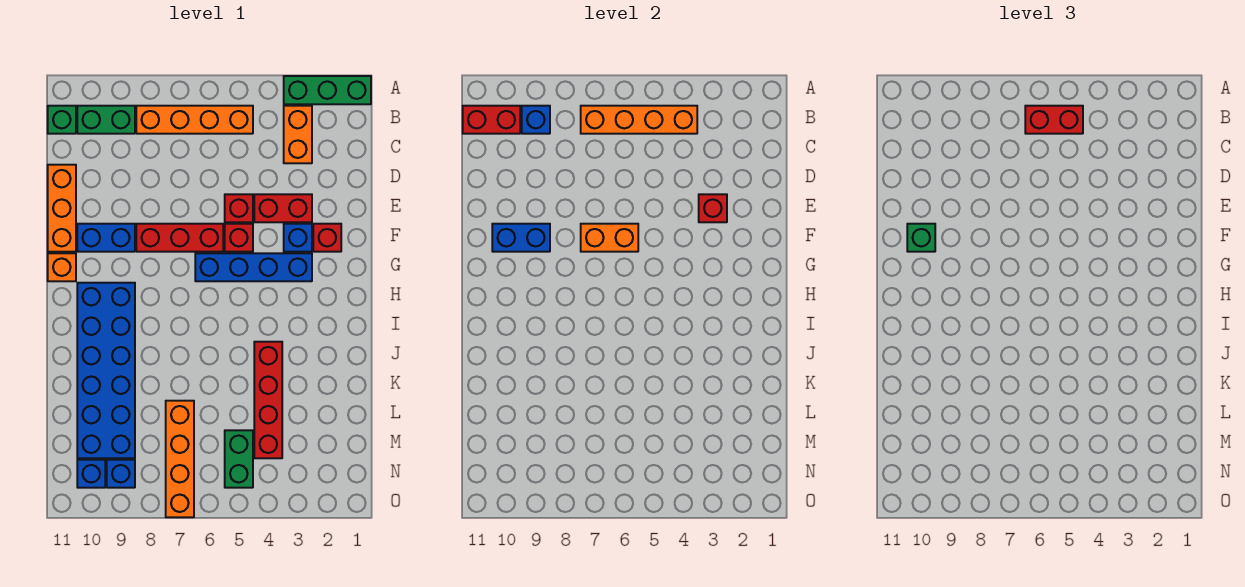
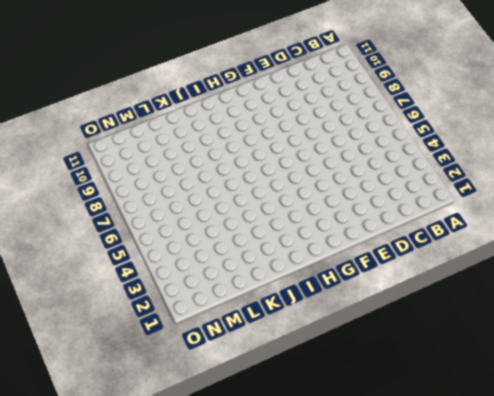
none -> green brick A1:A3 level 1
none -> orange brick B3:C3 level 1
none -> orange brick B5:B8 level 1

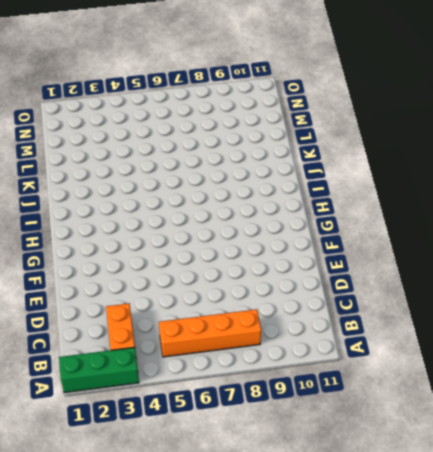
none -> green brick B9:B10 level 1
none -> green brick B11 level 1
none -> orange brick D11:F11 level 1

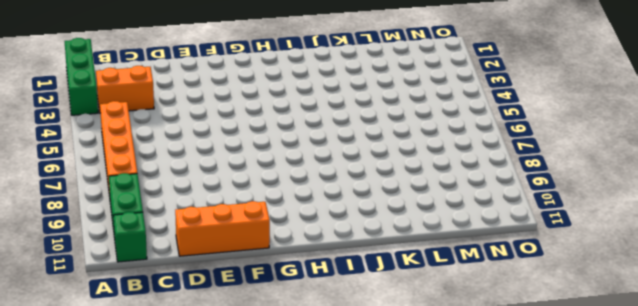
none -> red brick E3:E4 level 1
none -> red brick E5 level 1
none -> red brick F2 level 1

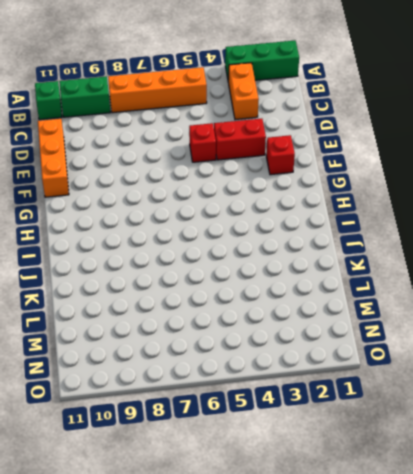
none -> blue brick F3 level 1
none -> red brick F5 level 1
none -> red brick F6:F8 level 1

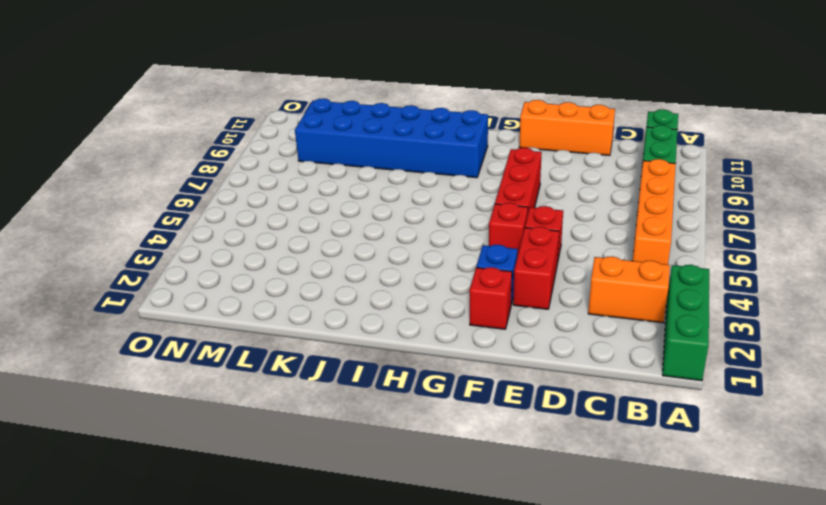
none -> blue brick F9:F10 level 1
none -> blue brick G3:G6 level 1
none -> orange brick G11 level 1

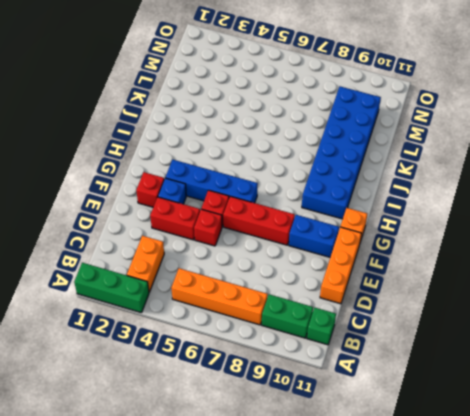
none -> red brick J4:M4 level 1
none -> orange brick L7:O7 level 1
none -> green brick M5:N5 level 1

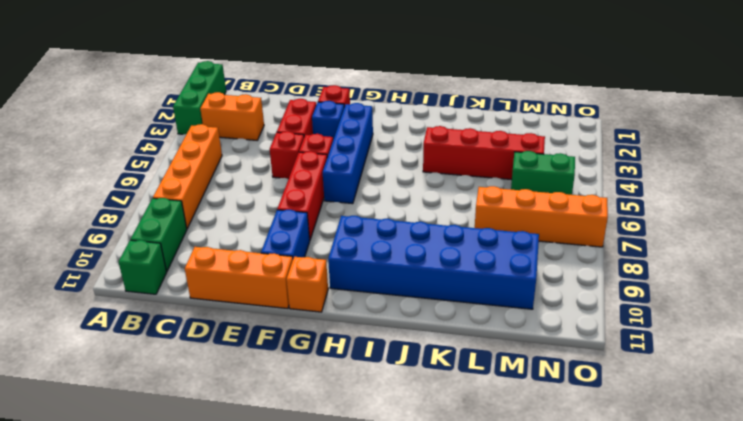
none -> blue brick N9 level 1
none -> blue brick N10 level 1
none -> orange brick B4:B7 level 2

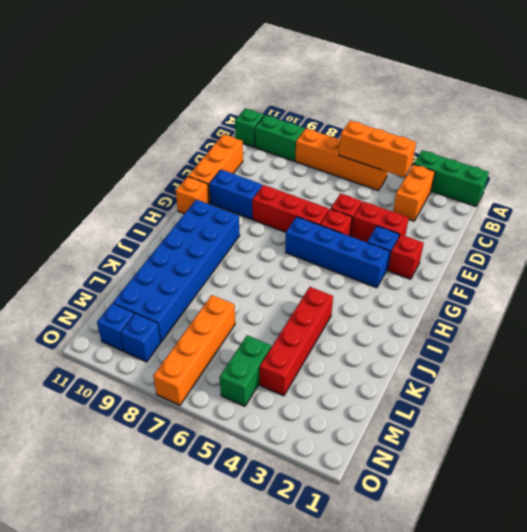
orange brick B4:B6 level 2 -> orange brick B4:B7 level 2
none -> blue brick B9 level 2
none -> red brick B10:B11 level 2
none -> red brick E3 level 2

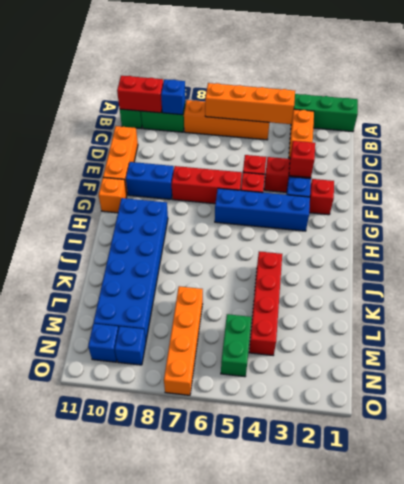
none -> orange brick F6:F7 level 2
none -> blue brick F9:F10 level 2
none -> red brick B5:B6 level 3

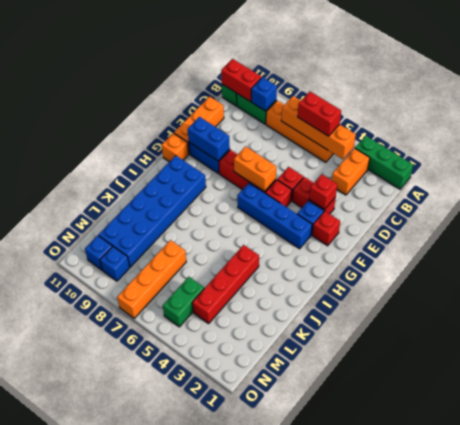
none -> green brick F10 level 3

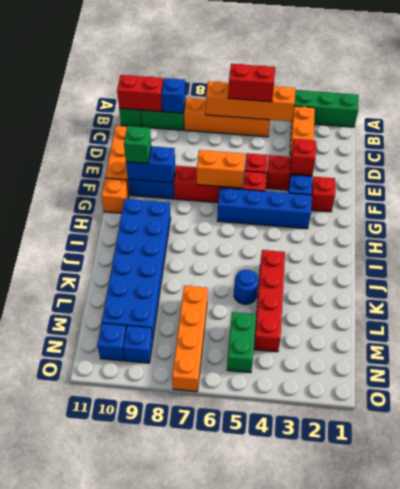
blue round brick K5 level 1 -> none

